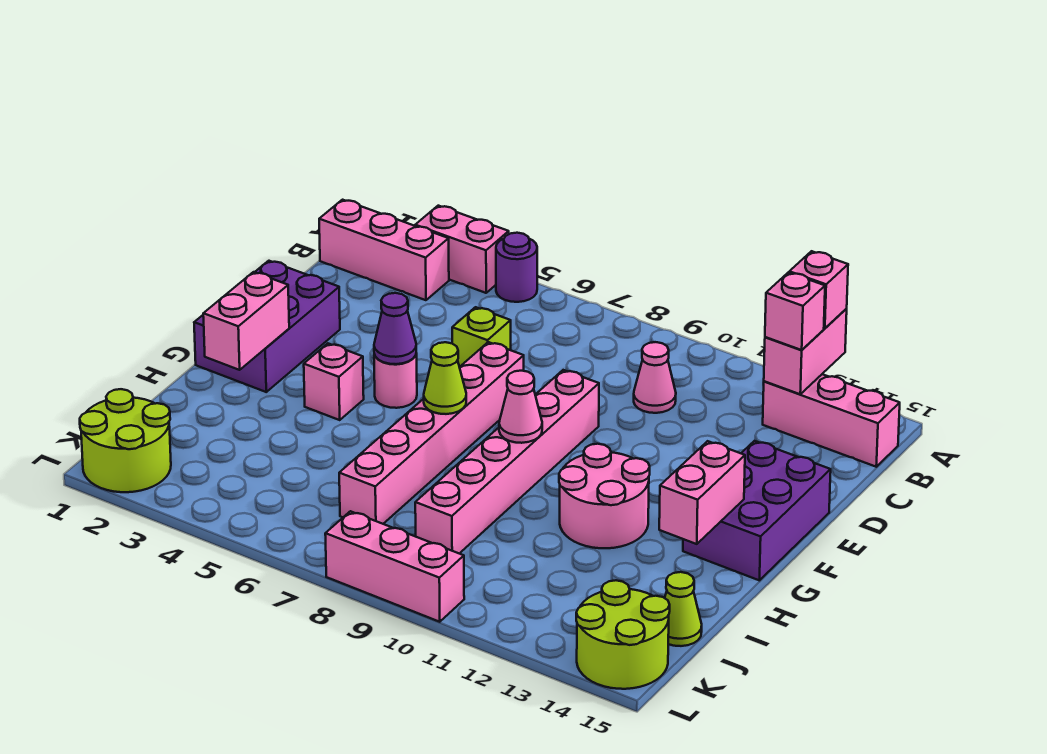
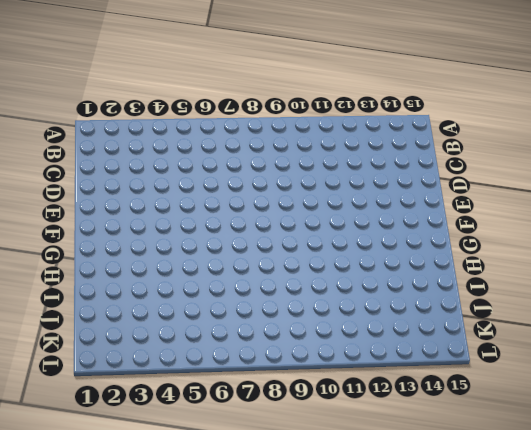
none -> pink brick A3:A4 level 1
none -> purple round brick A5 level 1
none -> pink brick B1:B3 level 1

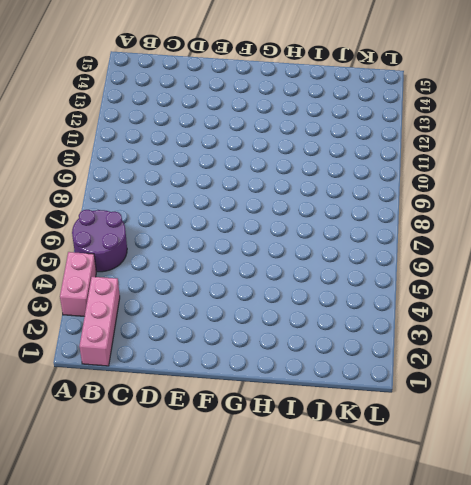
purple round brick A5:B6 level 1 -> purple round brick A5 level 1
none -> pink brick B13:B15 level 1
none -> pink cone C10 level 1
none -> lime brick D6 level 1

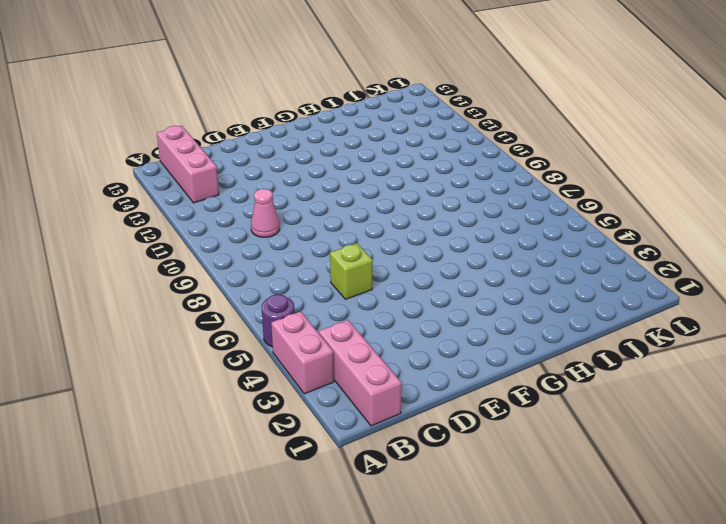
none -> purple brick E1:G2 level 1
none -> pink brick E7:J7 level 1
none -> pink brick E9:J9 level 1

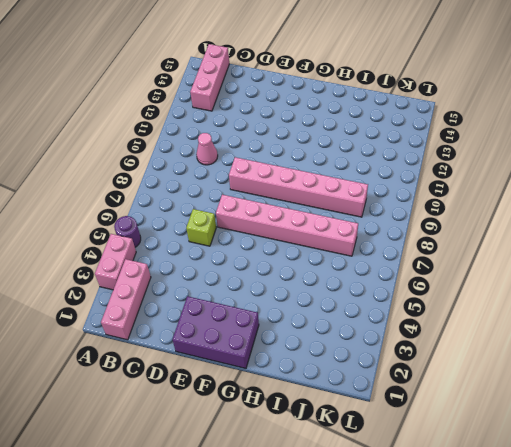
none -> purple brick E14:G15 level 1
none -> pink round brick F5 level 1
none -> pink brick G4 level 1

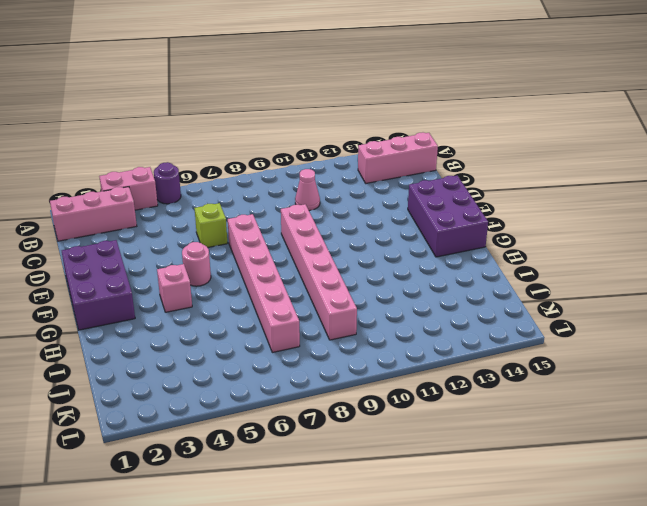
none -> pink round brick G11:H12 level 1
none -> lime cone J15 level 1
none -> lime round brick K1:L2 level 1

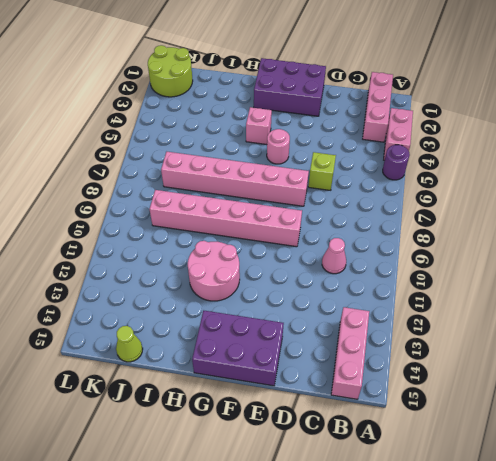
none -> lime round brick K14:L15 level 1
none -> pink brick L8:L10 level 1
none -> pink brick A13:B13 level 2

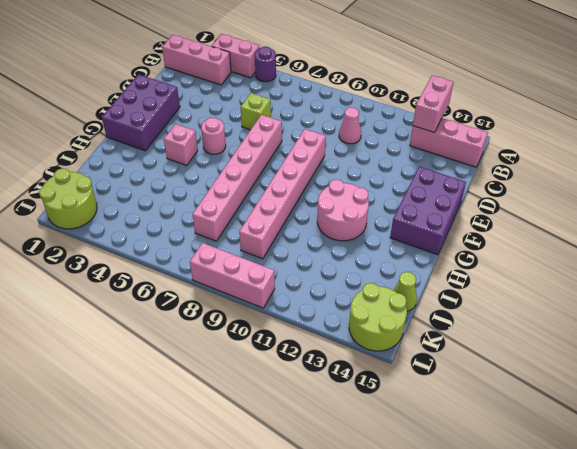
none -> purple cone F5 level 2
none -> pink brick G2:H2 level 2
none -> lime cone G7 level 2

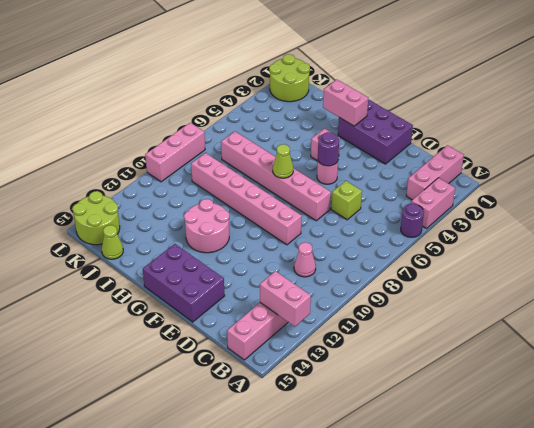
purple round brick F5 level 2 -> purple cone F5 level 2
none -> pink cone G9 level 2
none -> pink brick G14:H14 level 2
none -> pink brick A13 level 3

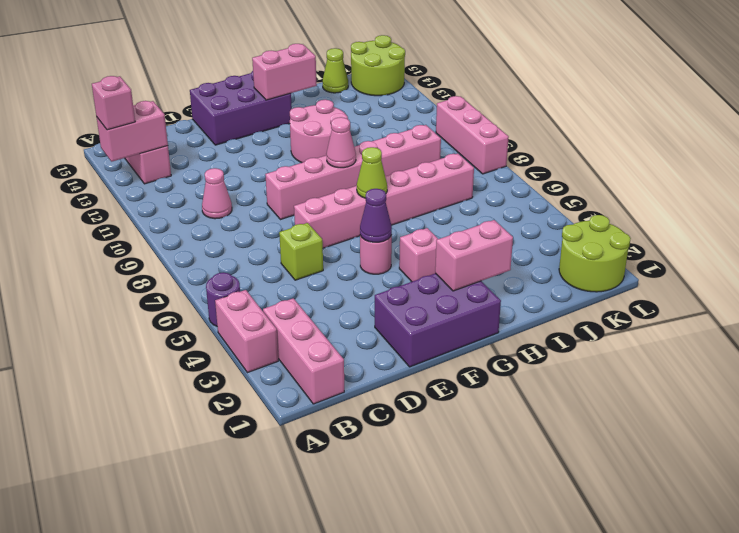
none -> pink brick B13 level 3

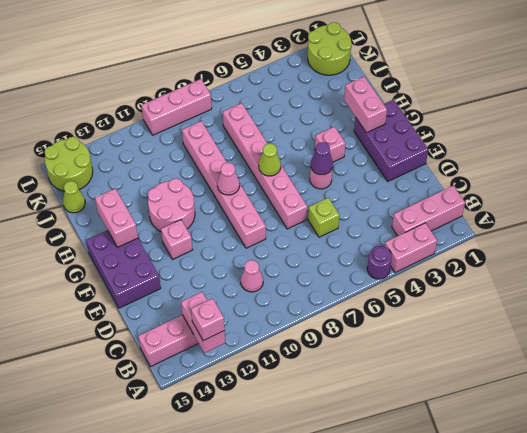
pink brick F12 level 1 -> pink brick B13 level 3

